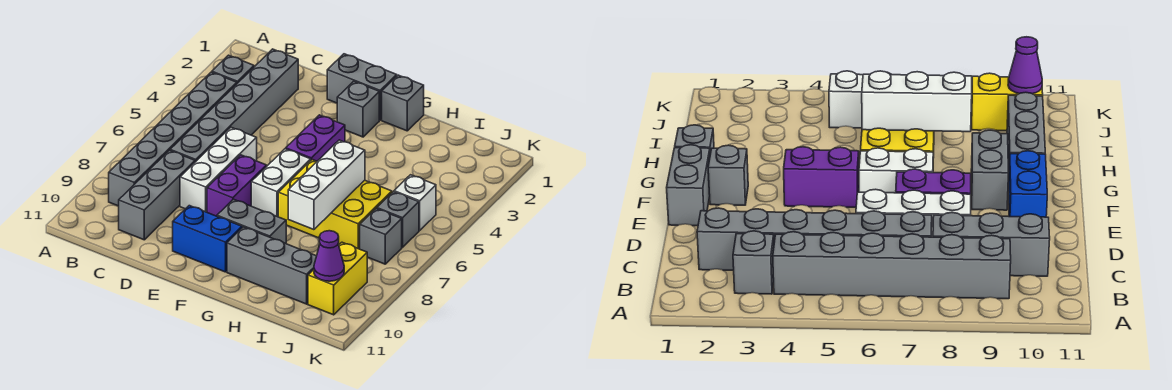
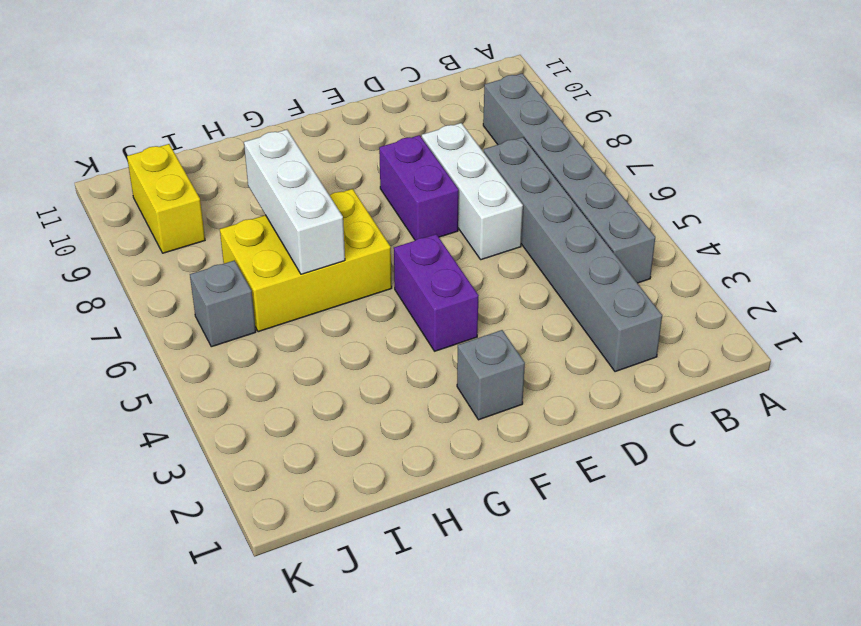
none -> grey brick B3 level 1
none -> grey brick C8:C10 level 1
none -> grey brick E1:F1 level 1

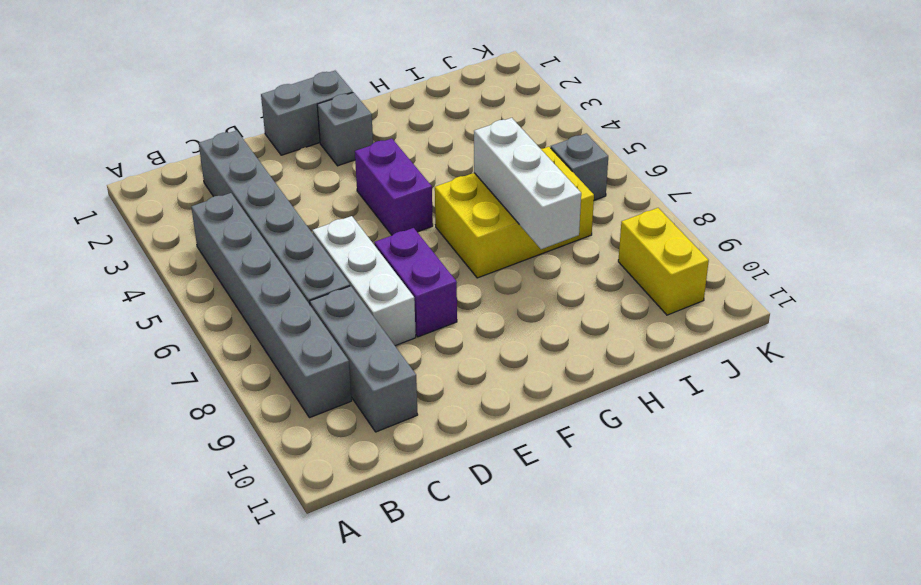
none -> grey brick B3 level 1
none -> blue brick E10:F10 level 1
none -> white brick F6:F7 level 1

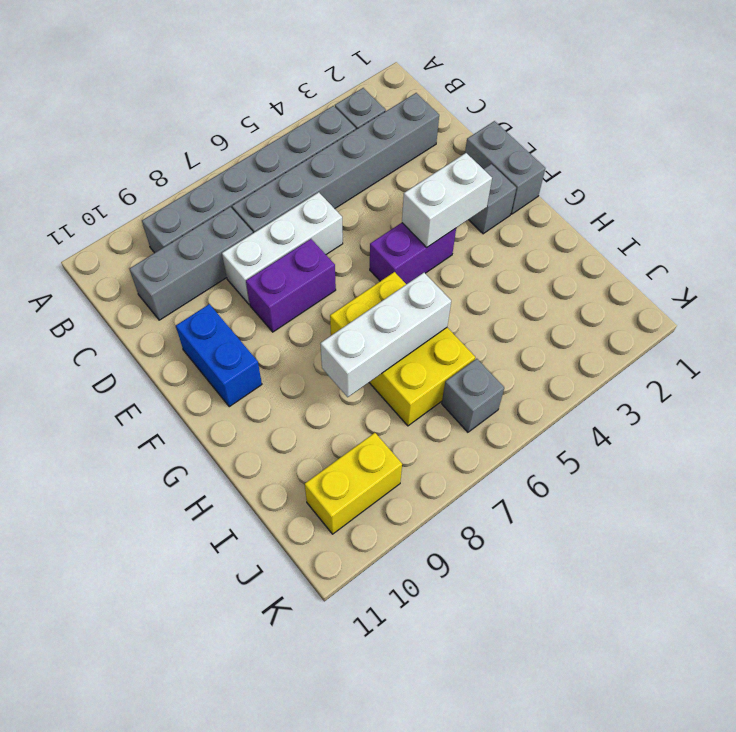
white brick F3:F4 level 2 -> white brick F6:F7 level 1
none -> grey brick F9:G9 level 1
none -> grey brick G1 level 1
none -> grey brick G10:I10 level 1

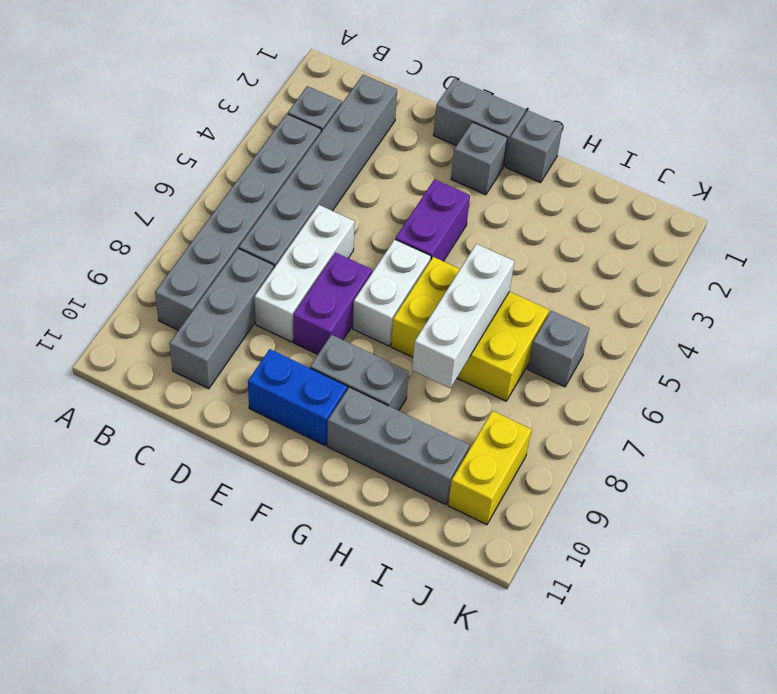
none -> white brick J5 level 1
none -> grey brick J7 level 1
none -> purple cone J10 level 2

